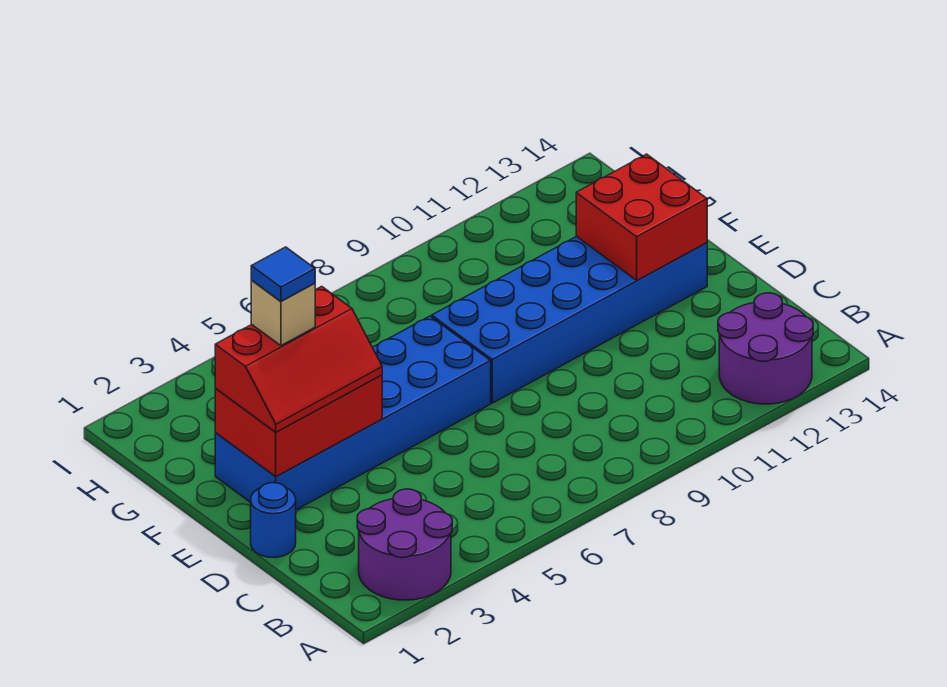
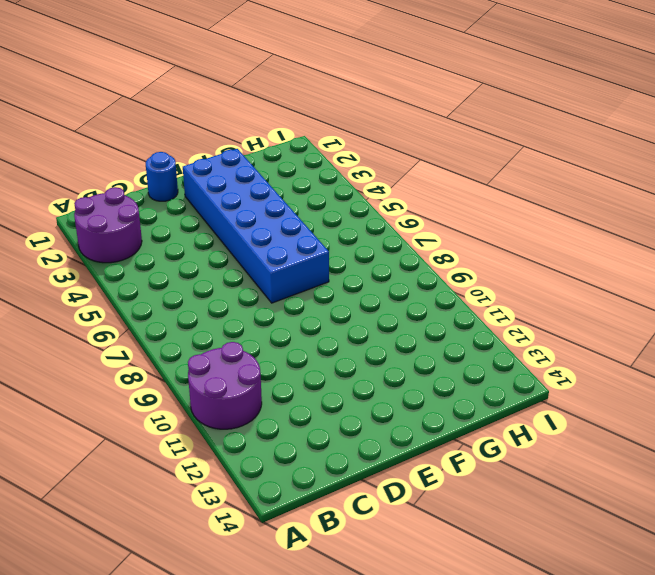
purple round brick A10:B11 level 1 -> purple round brick A12:B13 level 1
none -> blue brick E8:F13 level 1
none -> red brick E2:F4 level 2

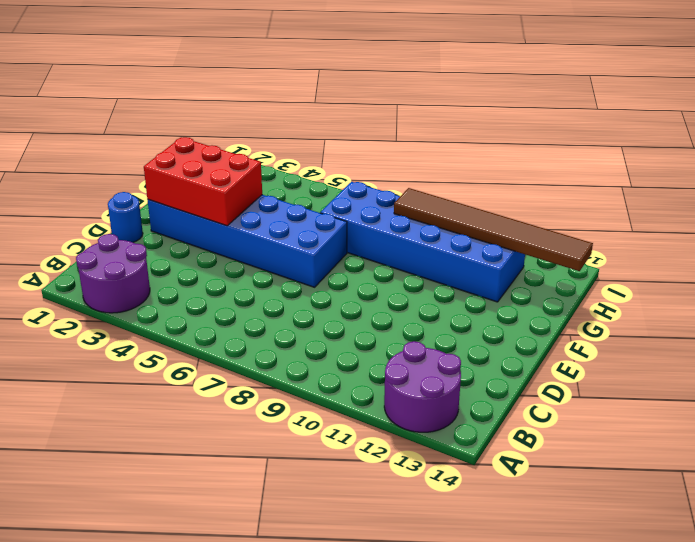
blue brick G7:H12 level 1 -> blue brick E8:F13 level 1
brown tile H9:H14 level 2 -> none
none -> red brick E12:F13 level 2
none -> red slope E2:F4 level 3 top F

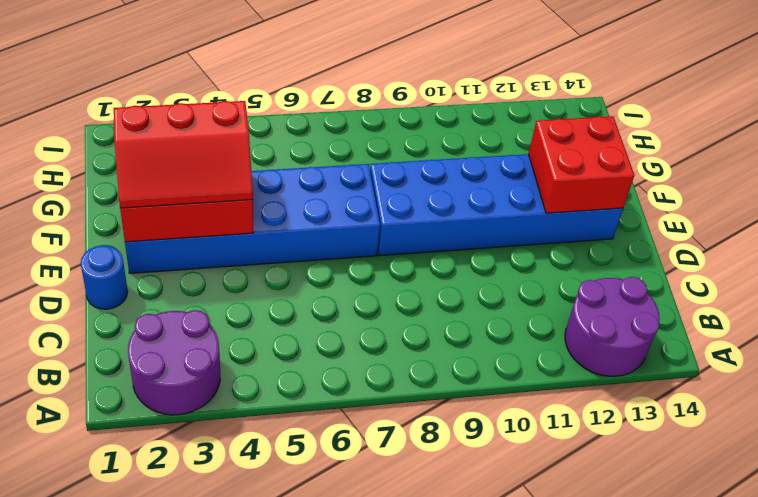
none -> tan brick F3 level 4
none -> blue tile F3 level 5

